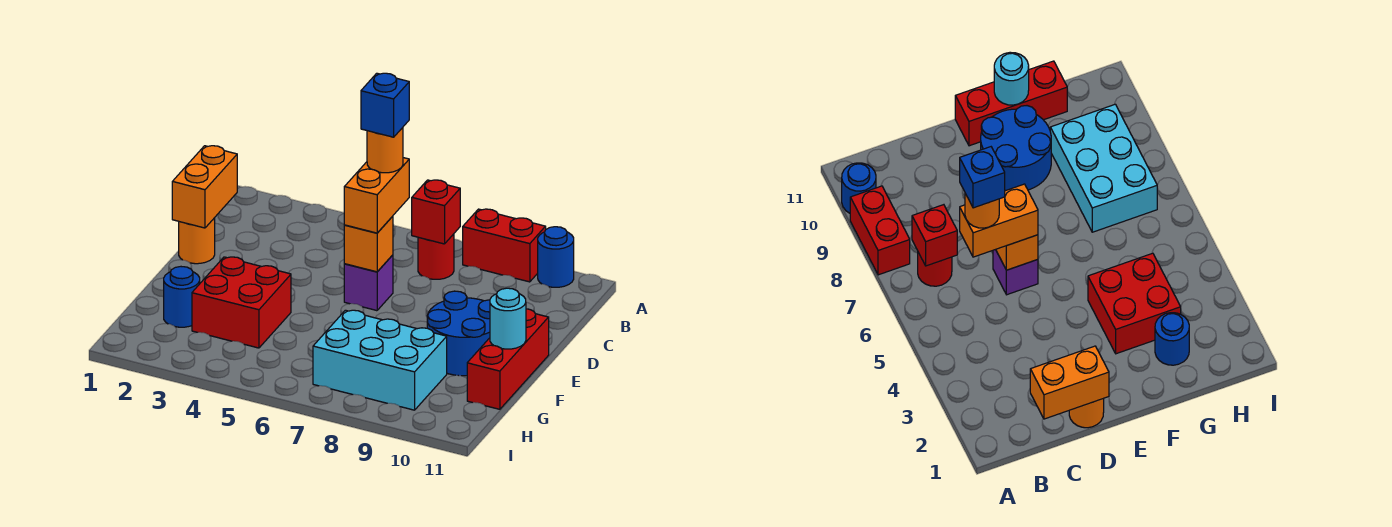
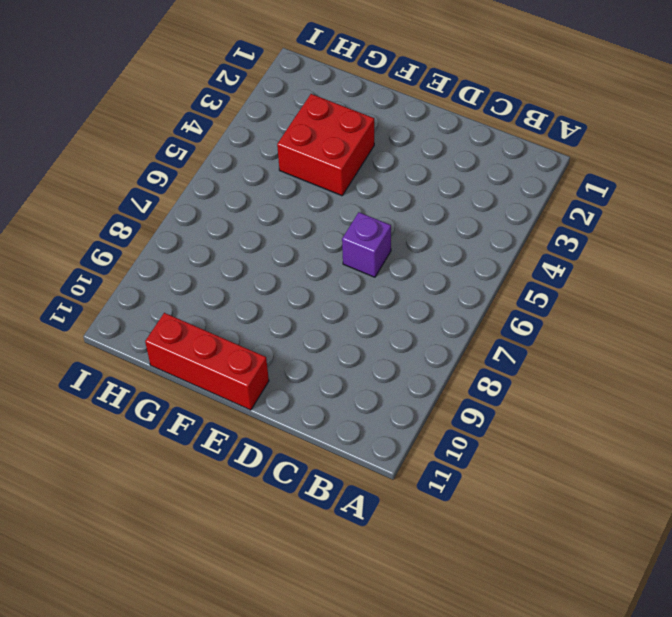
none -> red brick A8:A9 level 1
none -> blue round brick A10 level 1
none -> red round brick B7 level 1

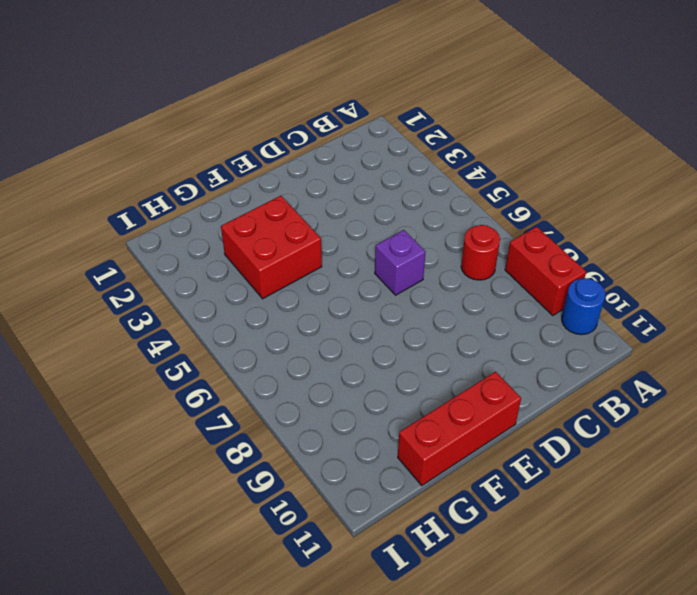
none -> orange round brick D1 level 1
none -> blue round brick E9:F10 level 1
none -> blue round brick G2 level 1

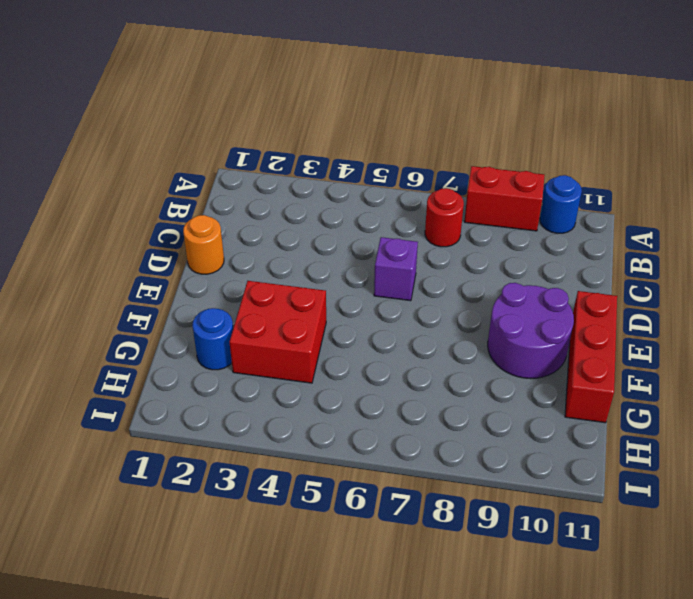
purple round brick E9:F10 level 1 -> blue round brick E9:F10 level 1
none -> cyan brick G7:H9 level 1
none -> red brick B7 level 2
none -> orange brick C1:D1 level 2

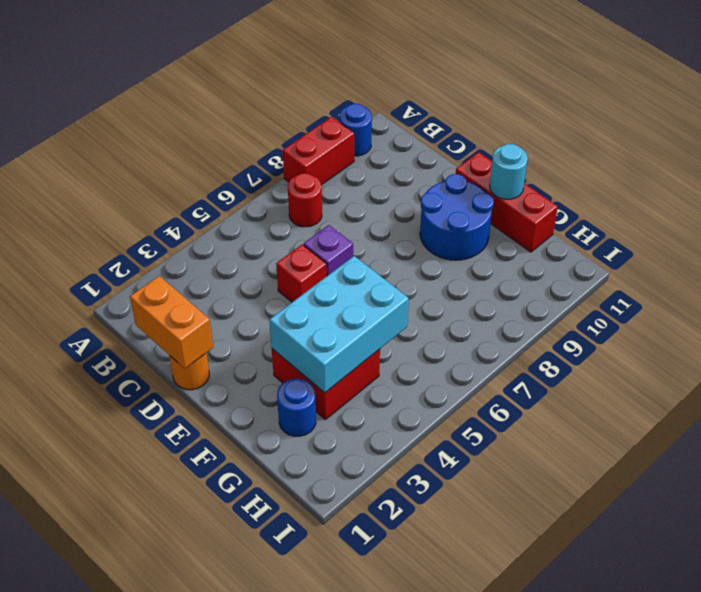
red brick D5 level 1 -> red brick B7 level 2
cyan brick F3:G5 level 2 -> cyan brick G7:H9 level 1
none -> orange brick D6 level 2
none -> orange brick C6:D6 level 3
none -> orange round brick C6 level 4

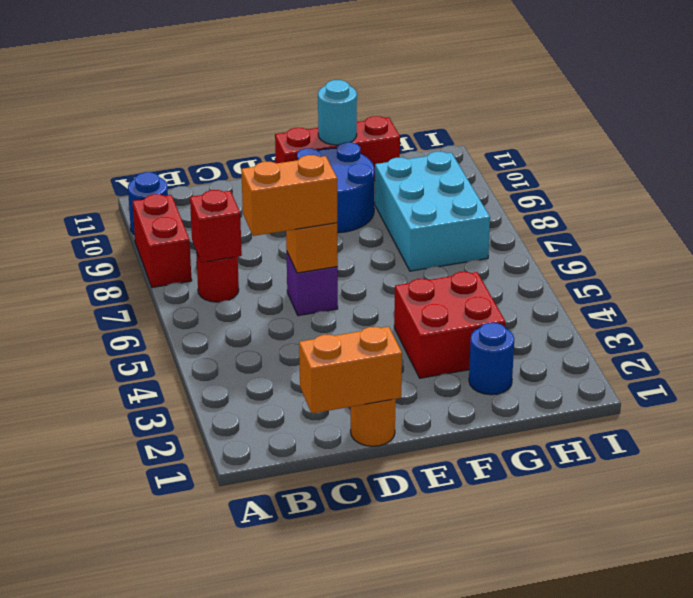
none -> orange round brick C6 level 4
none -> blue brick C6 level 5

